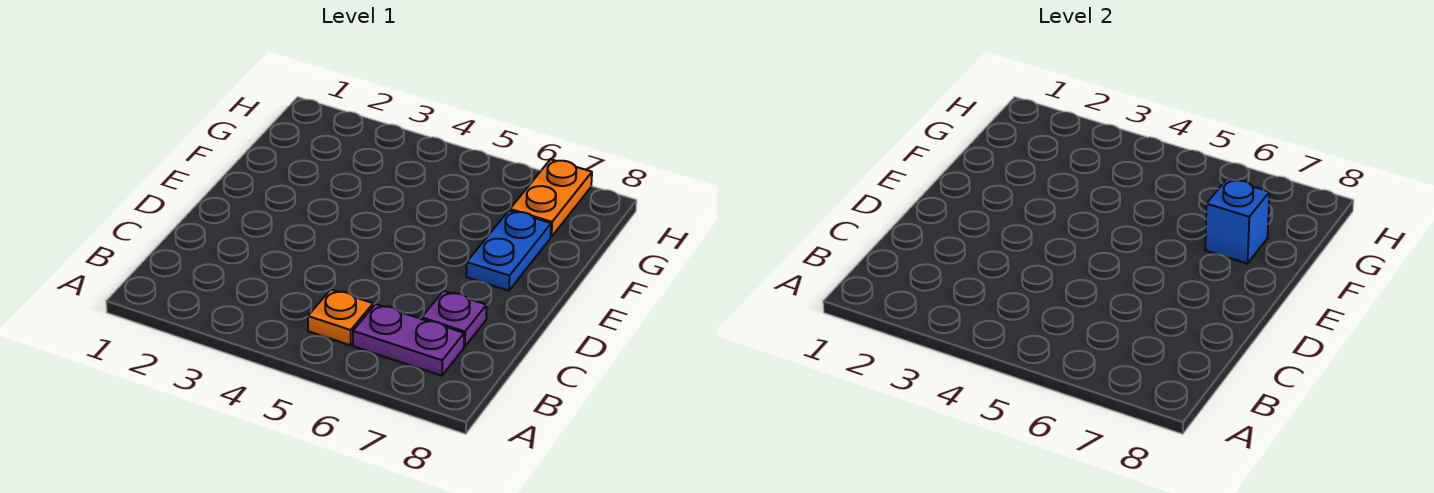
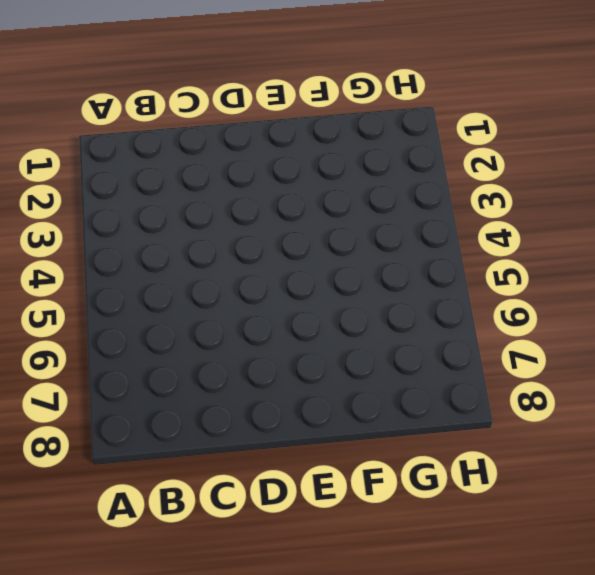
none -> orange plate B5 level 1
none -> purple plate B6:B7 level 1

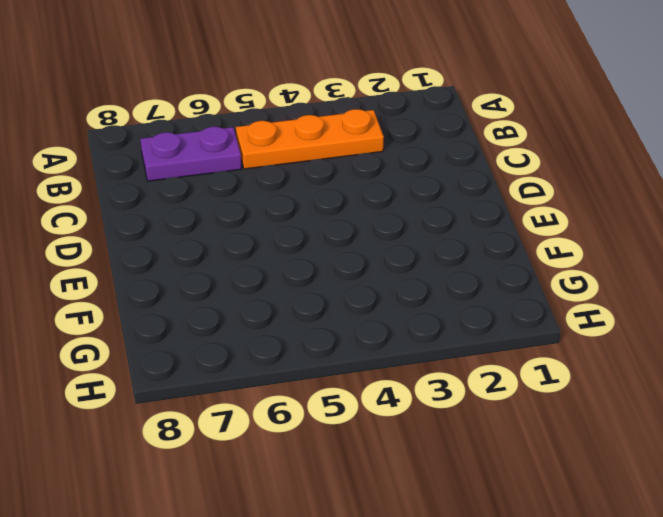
orange plate B3:B5 level 1 -> orange plate B5 level 1
none -> purple plate C7 level 1
none -> blue plate E7:F7 level 1

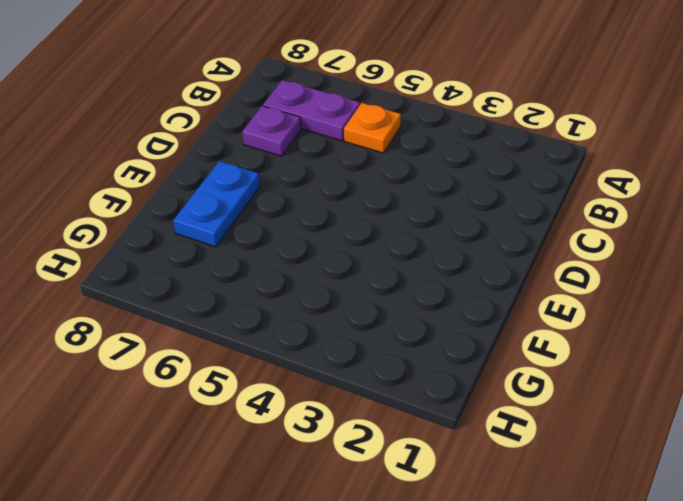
none -> orange plate G7:H7 level 1
none -> blue brick F7 level 2

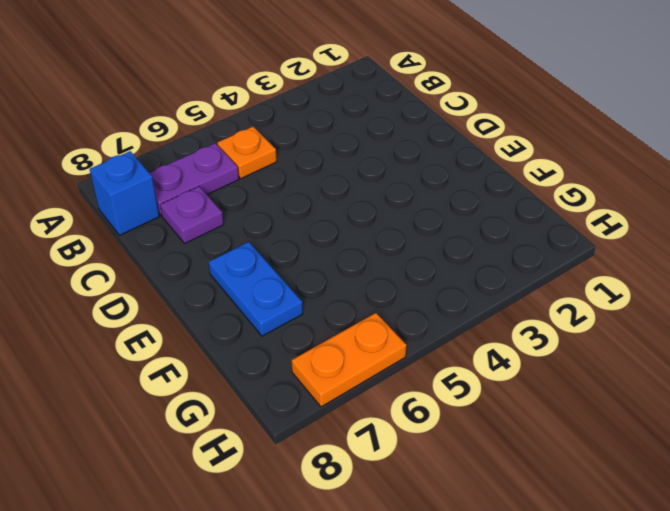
blue brick B8 level 1 -> blue brick F7 level 2
orange plate H6:H7 level 1 -> orange plate G7:H7 level 1

